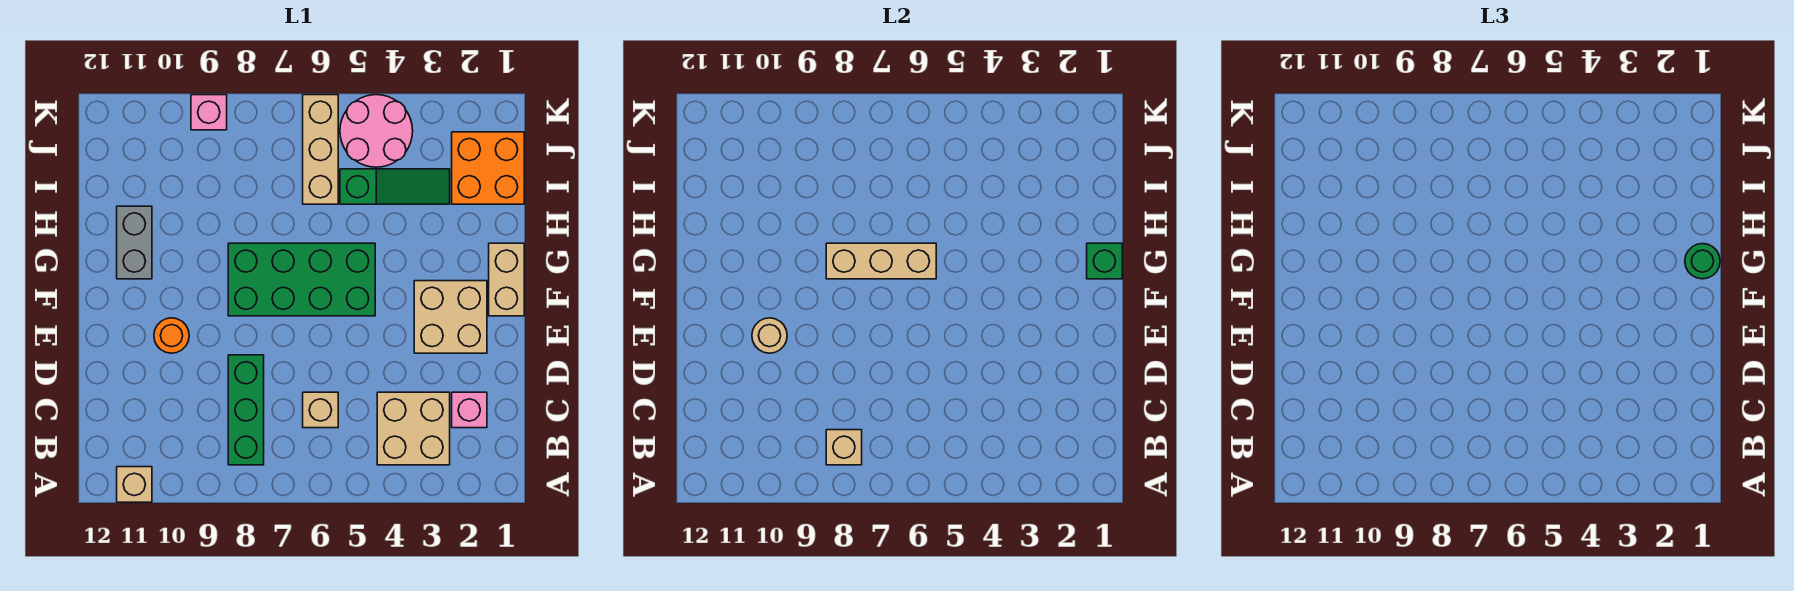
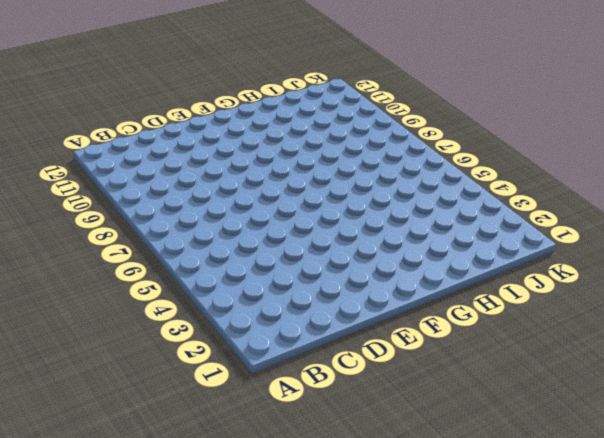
none -> tan brick A11 level 1
none -> tan brick B3:C4 level 1
none -> green brick B8:D8 level 1

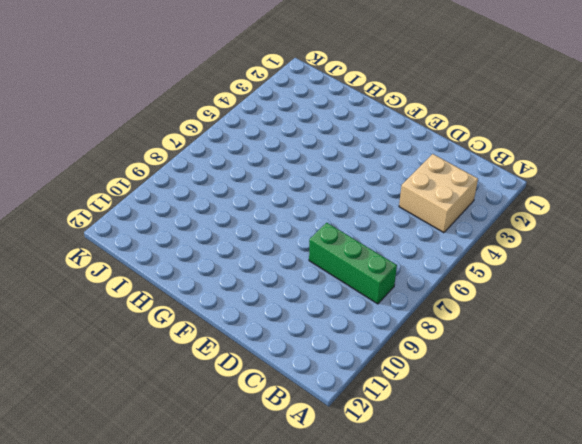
none -> tan brick A11 level 1
none -> pink brick C2 level 1
none -> tan brick C6 level 1

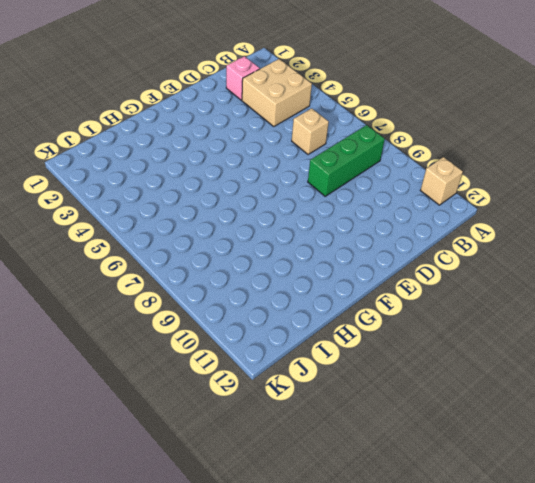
none -> tan brick E2:F3 level 1
none -> orange round brick E10 level 1
none -> tan brick F1:G1 level 1

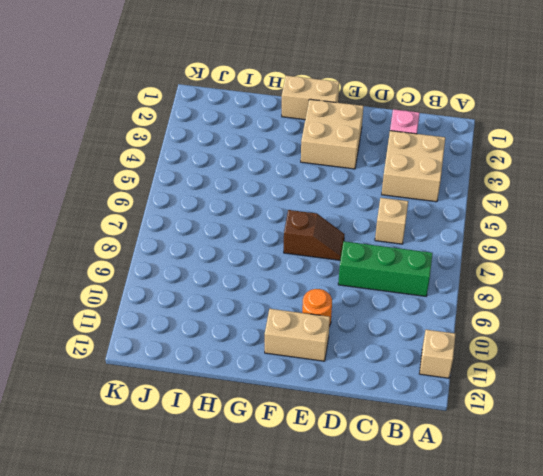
brown slope E7:F7 level 1 top F -> green brick F5:G8 level 1
tan brick E11:F11 level 1 -> none
none -> grey brick G11:H11 level 1
none -> orange brick I1:J2 level 1
none -> green slope I3:I5 level 1 top 5

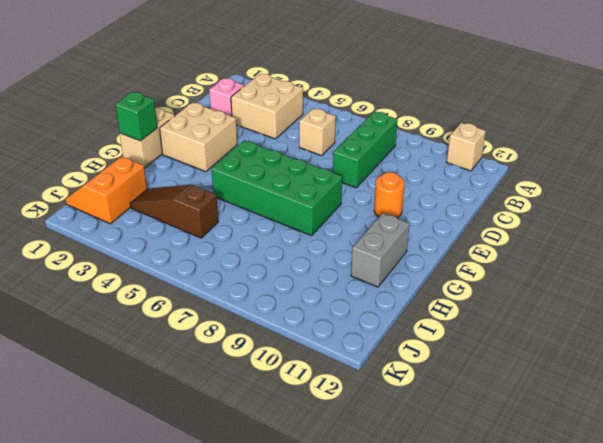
orange slope I1:J2 level 1 top 2 -> orange brick I1:J2 level 1
brown slope I3:I5 level 1 top 5 -> green slope I3:I5 level 1 top 5
none -> tan brick I6:K6 level 1
none -> pink round brick J4:K5 level 1
none -> pink brick K9 level 1

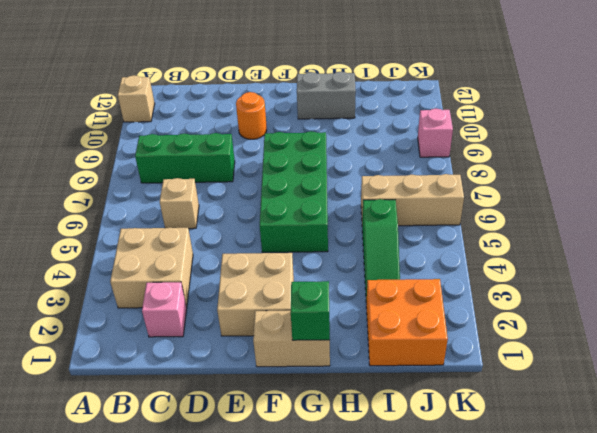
none -> pink round brick J4:K5 level 1
none -> tan brick B8 level 2
none -> tan round brick E10 level 2

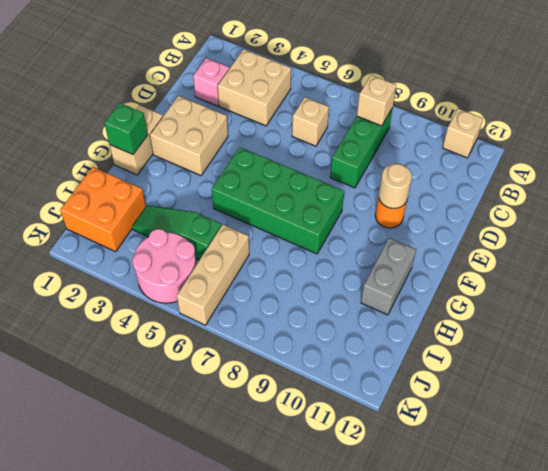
none -> pink brick K9 level 1
none -> tan brick G6:G8 level 2
none -> green round brick G1 level 3

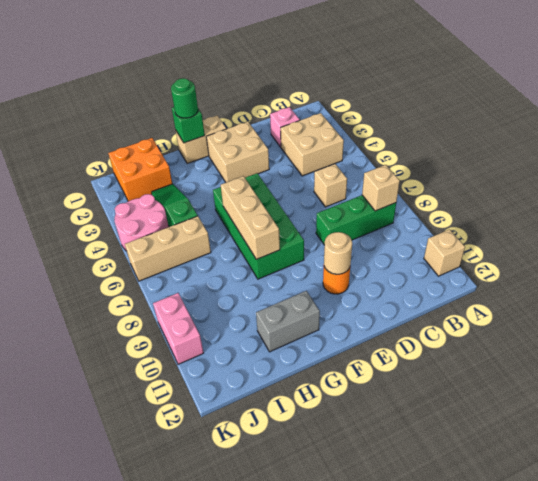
pink brick K9:K10 level 1 -> pink brick K9 level 1

